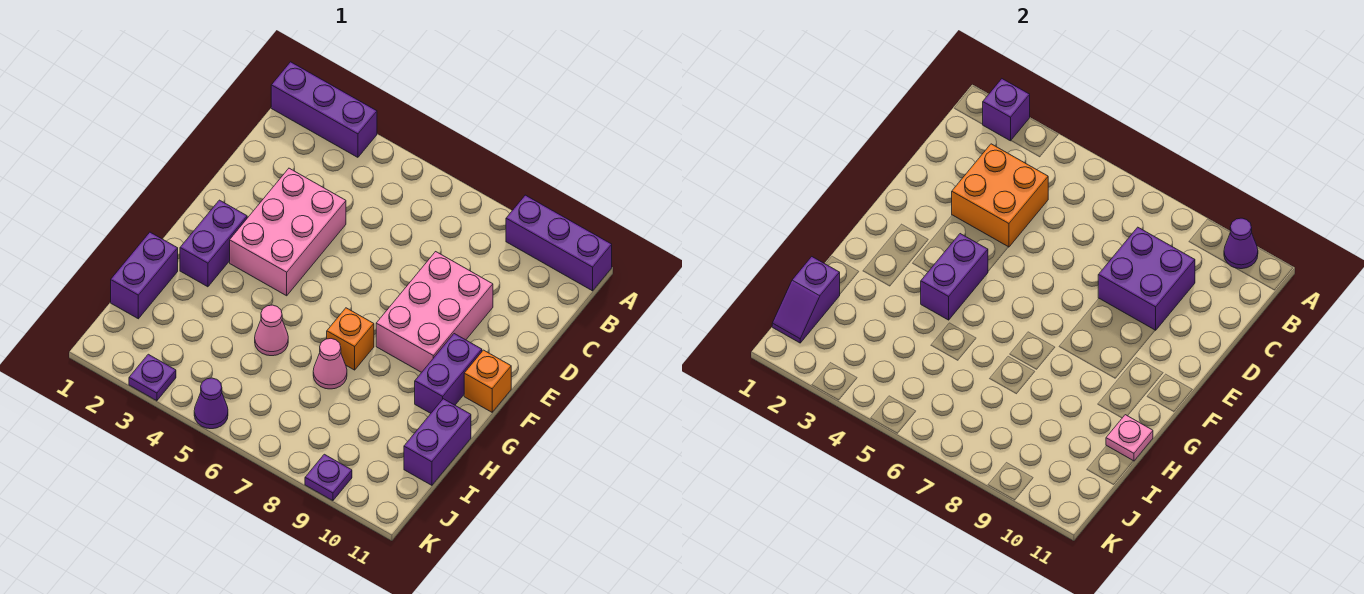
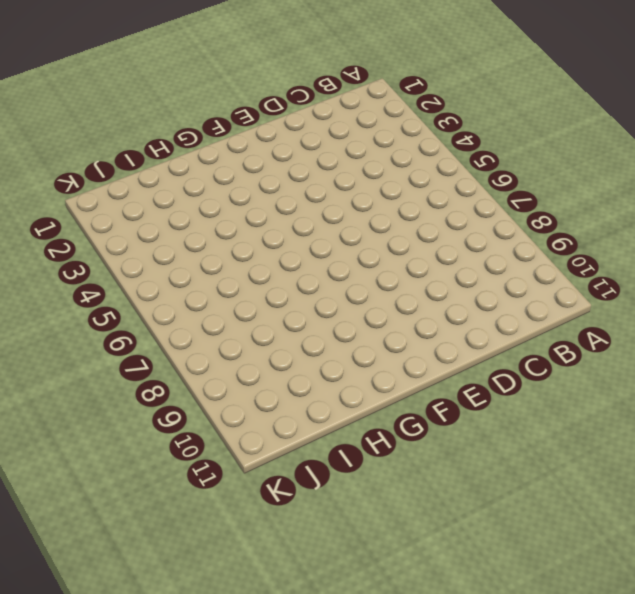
none -> purple brick A1:A3 level 1
none -> purple brick A9:A11 level 1
none -> pink brick D3:F4 level 1

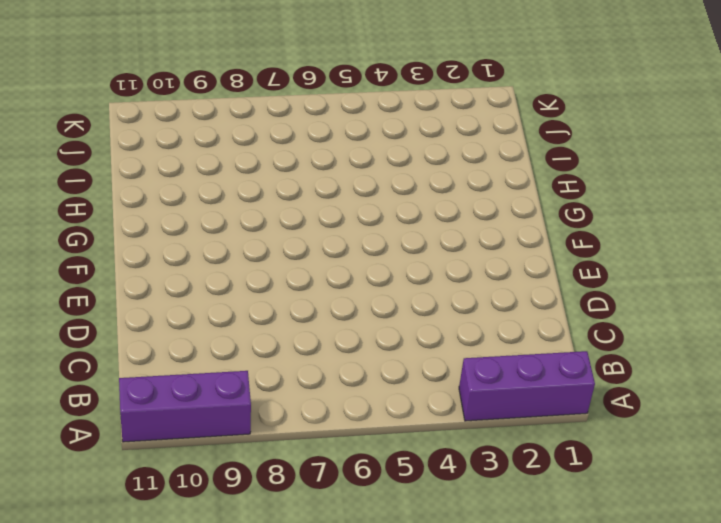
none -> pink brick D3:F4 level 1
none -> pink brick D8:F9 level 1
none -> purple brick F2:G2 level 1

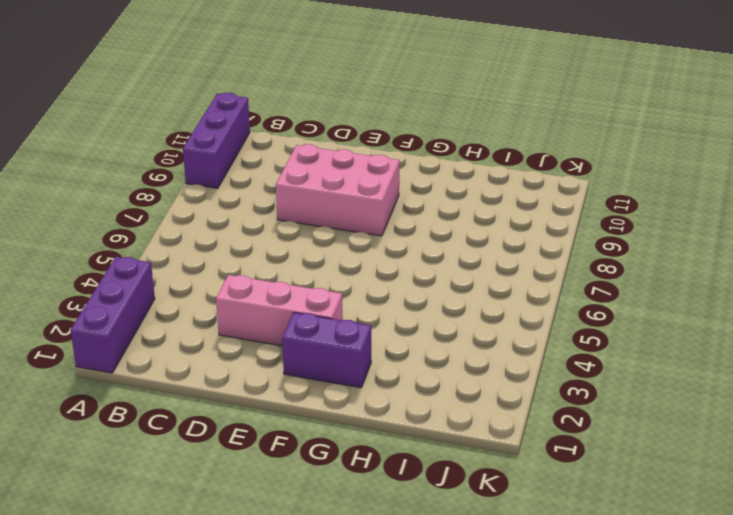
pink brick D3:F3 level 1 -> pink brick D3:F4 level 1
none -> purple brick F10:G10 level 1
none -> orange brick F11 level 1
none -> orange brick G7 level 1

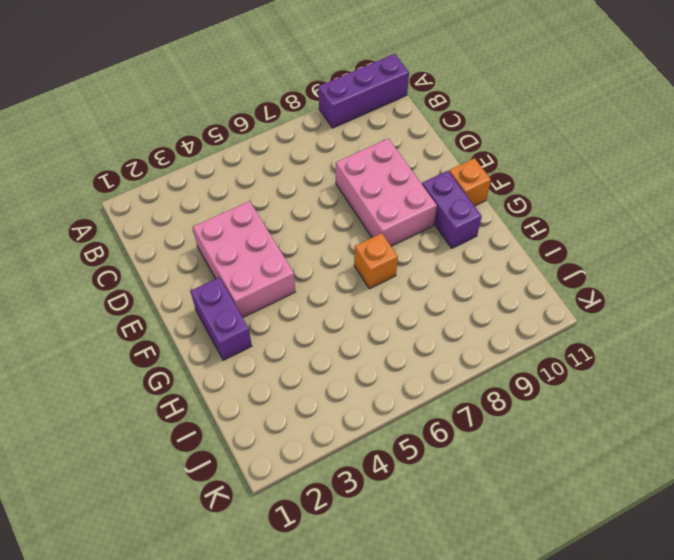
none -> purple brick A1:A3 level 1
none -> purple brick H1:I1 level 1
none -> pink cone H5 level 1

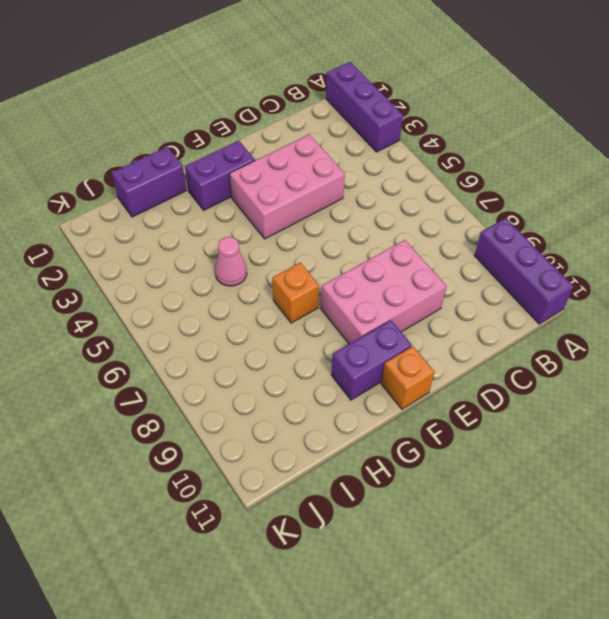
none -> pink cone H7 level 1
none -> purple brick H11:I11 level 1
none -> purple plate K3 level 1

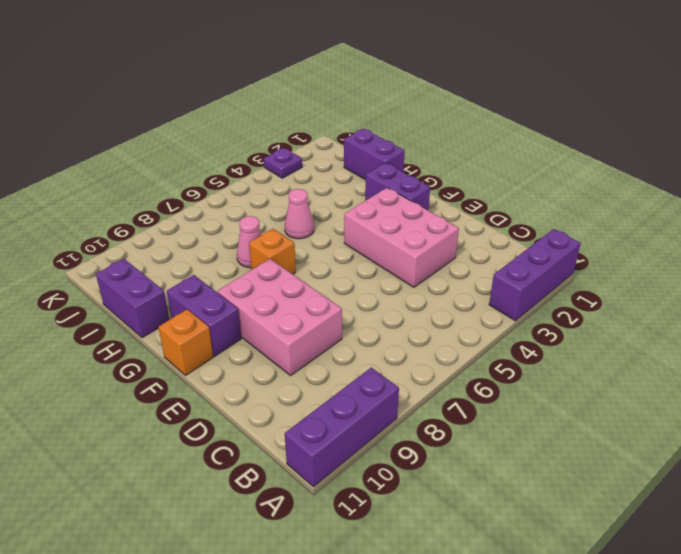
none -> purple cone K5 level 1
none -> purple plate K9 level 1
none -> purple brick A2 level 2

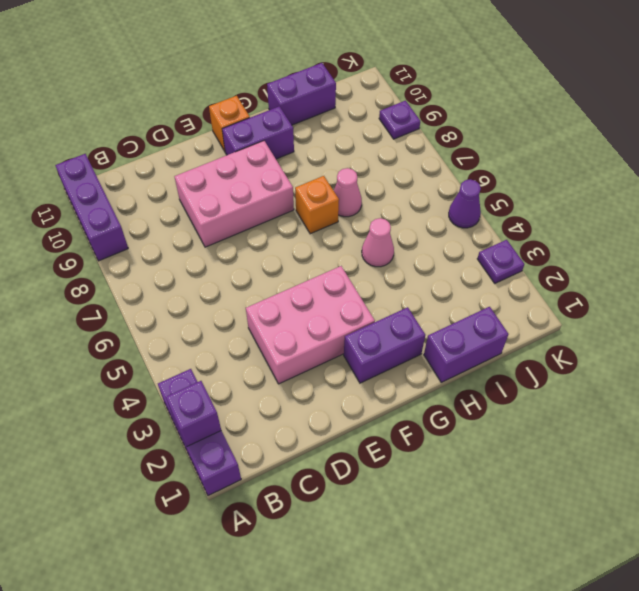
none -> purple cone A10 level 2
none -> orange brick C3:D4 level 2
none -> purple brick C8:D9 level 2

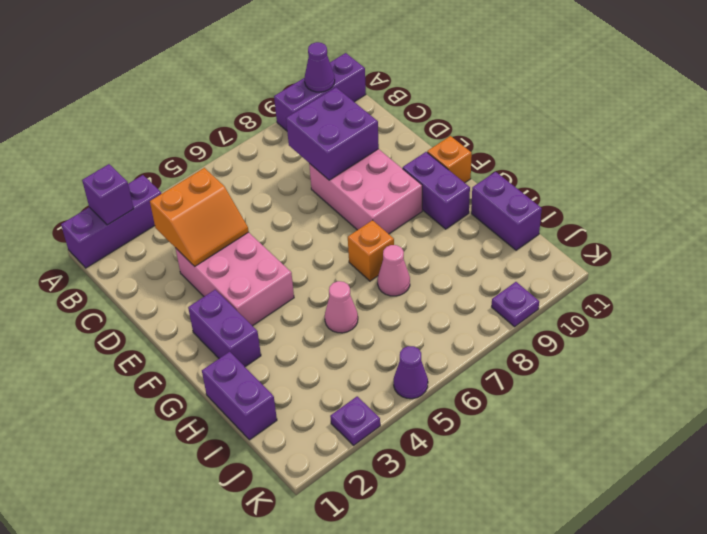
orange slope C3:D4 level 2 top C -> orange brick C3:D4 level 2
none -> purple brick F4:G4 level 2
none -> pink plate H11 level 2
none -> purple slope I1:J1 level 2 top I

